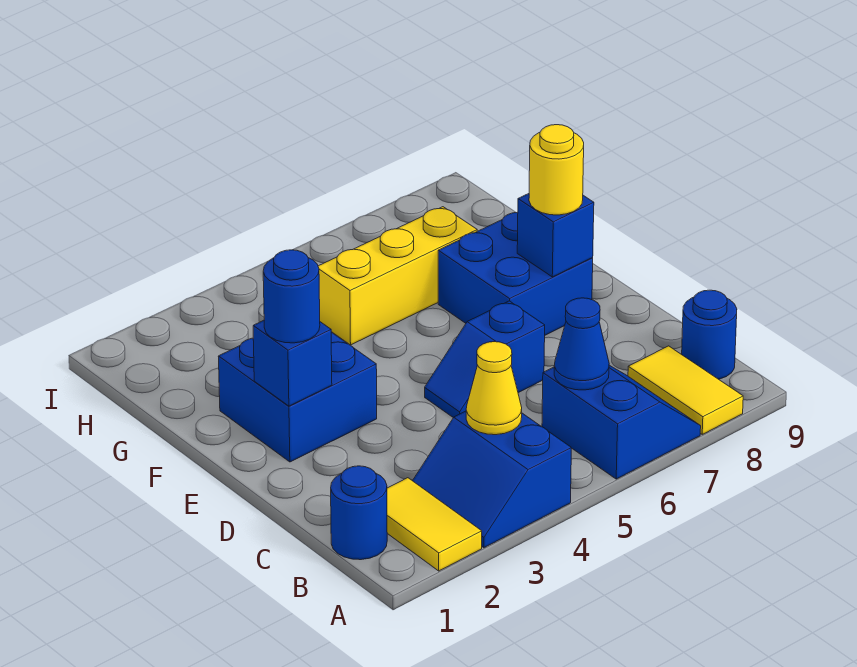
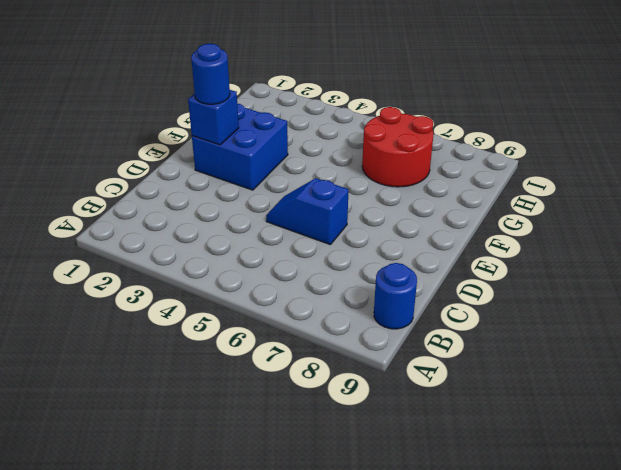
red round brick G6:H7 level 1 -> yellow brick G5:G7 level 1
none -> yellow tile A2:B2 level 1
none -> blue slope A3:B4 level 1 top 4
none -> blue slope A6:B7 level 1 top 6

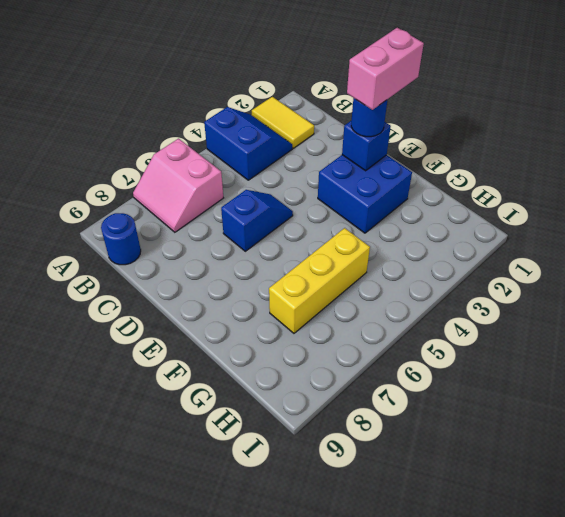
pink slope A6:B7 level 1 top 6 -> blue slope A6:B7 level 1 top 6
pink brick E1:E2 level 4 -> none
none -> yellow tile A8:B8 level 1
none -> blue round brick B1 level 1
none -> blue brick E7:F8 level 1

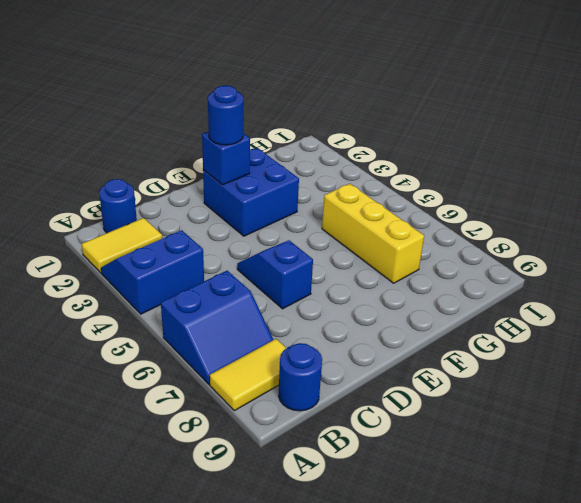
none -> blue brick E7:F8 level 1
none -> yellow cone B4 level 2
none -> blue cone B6 level 2

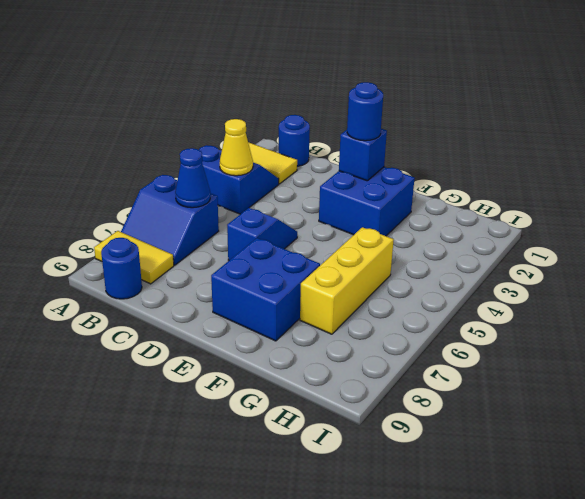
none -> blue brick E8 level 2
none -> yellow round brick E8 level 3

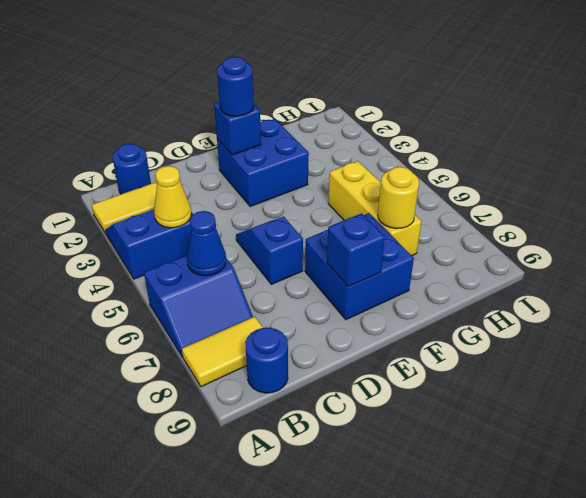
yellow round brick G7 level 2 -> yellow round brick E8 level 3

